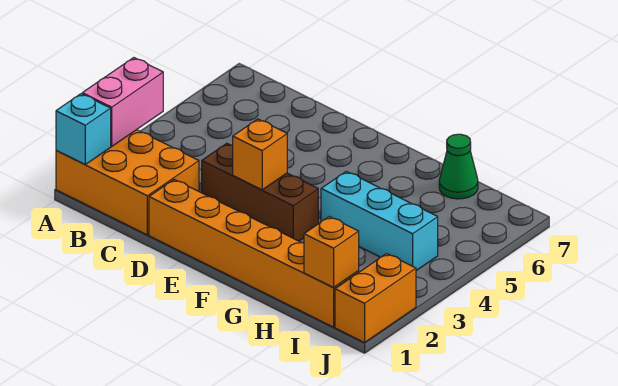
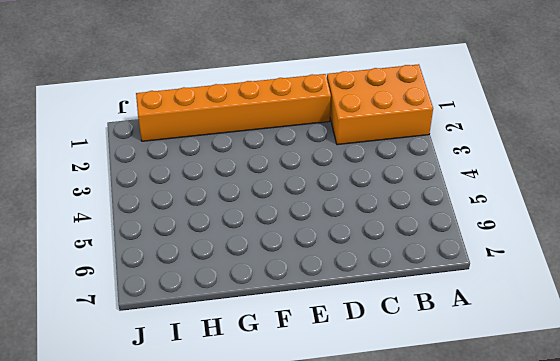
none -> brown brick D3:F3 level 1
none -> cyan brick G4:I4 level 1

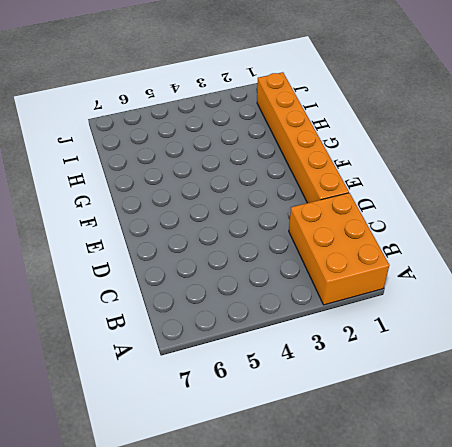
none -> brown brick D3:F3 level 1
none -> cyan brick G4:I4 level 1

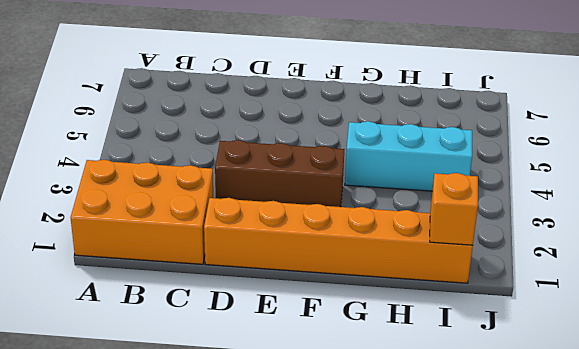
none -> green cone H7 level 1
none -> orange brick J1:J2 level 1

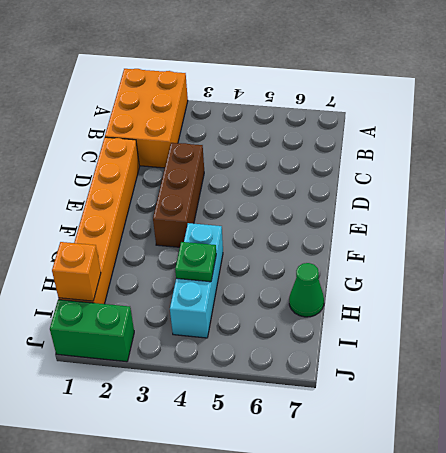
green plate H4 level 2 -> none
green brick J1:J2 level 1 -> orange brick J1:J2 level 1
none -> cyan brick A1 level 2
none -> pink brick A2:A3 level 2

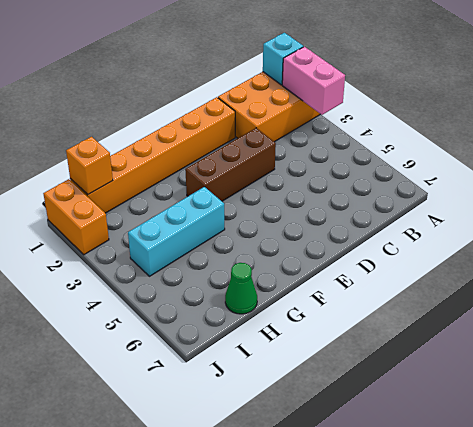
none -> orange brick E3 level 2

